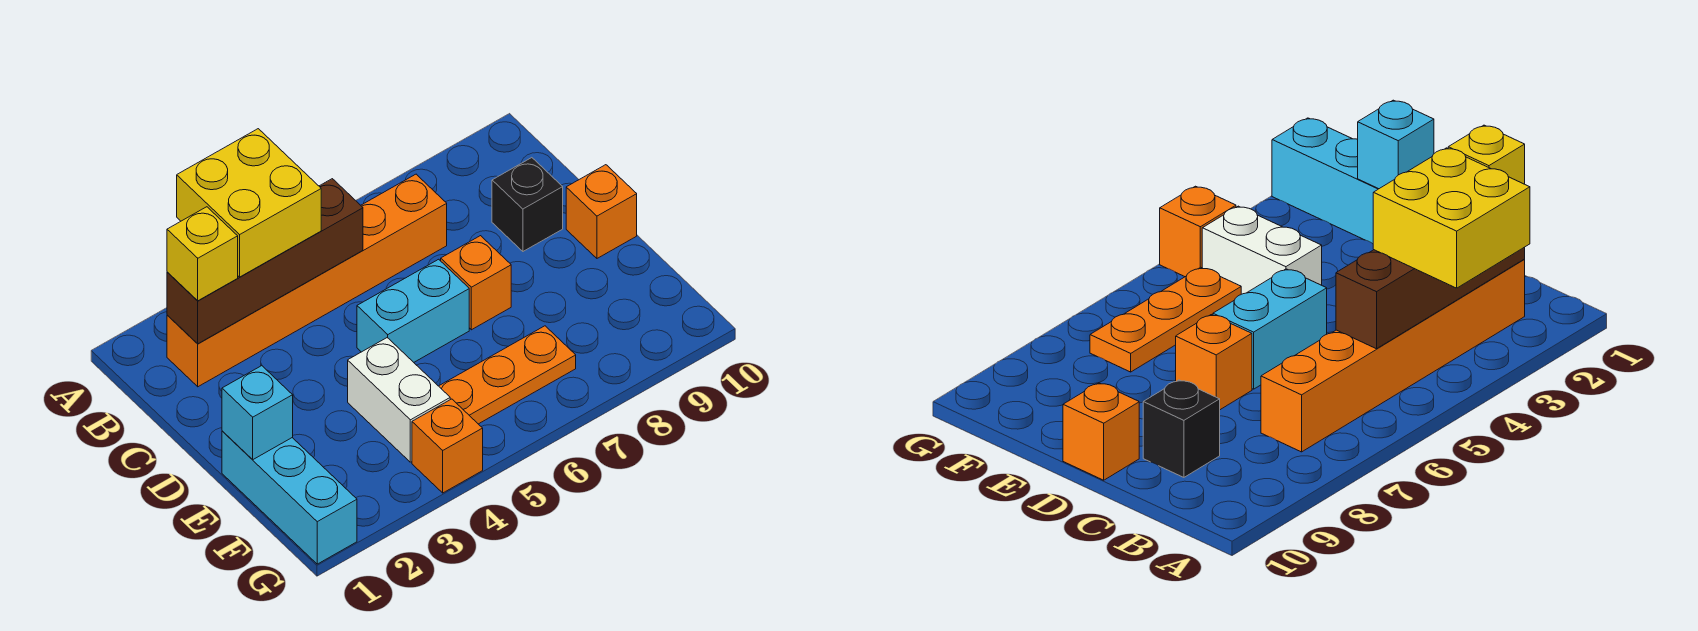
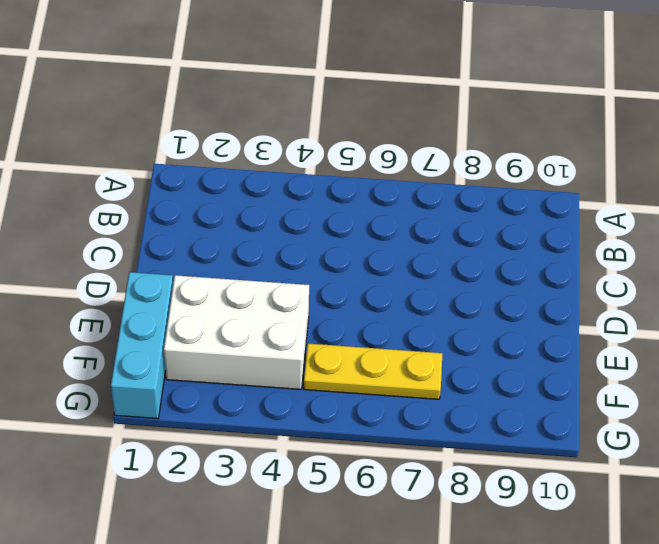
white brick E2:F4 level 1 -> white brick E4:F4 level 1
yellow plate F5:F7 level 1 -> orange plate F5:F7 level 1
none -> orange brick B2:B7 level 1
none -> black brick C9 level 1
none -> cyan brick D5:D6 level 1

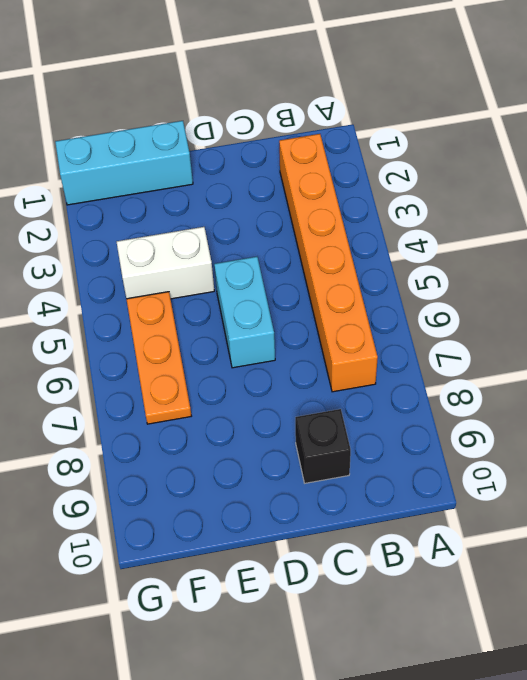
none -> orange brick D7 level 1
none -> orange brick D10 level 1
none -> orange brick G4 level 1

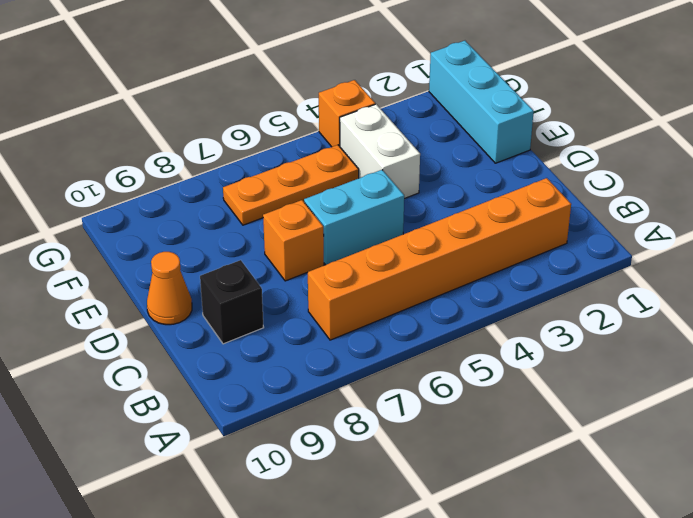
orange cone D10 level 1 -> orange brick D10 level 1
none -> brown brick B2:B5 level 2
none -> cyan brick E1 level 2
none -> yellow brick A3:B4 level 3

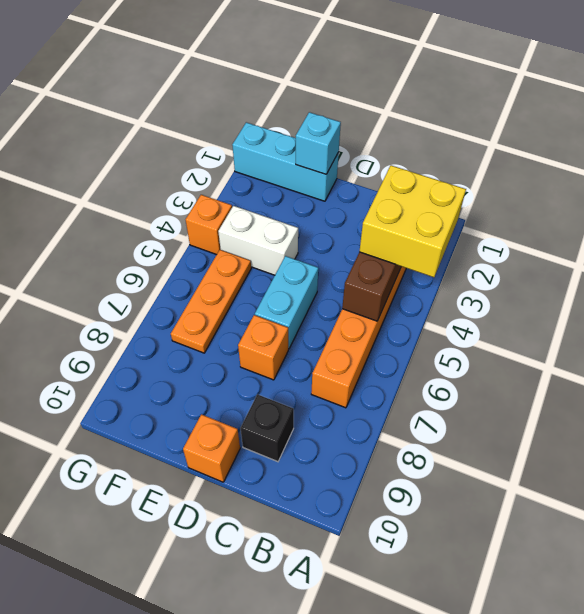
none -> yellow brick B2 level 3

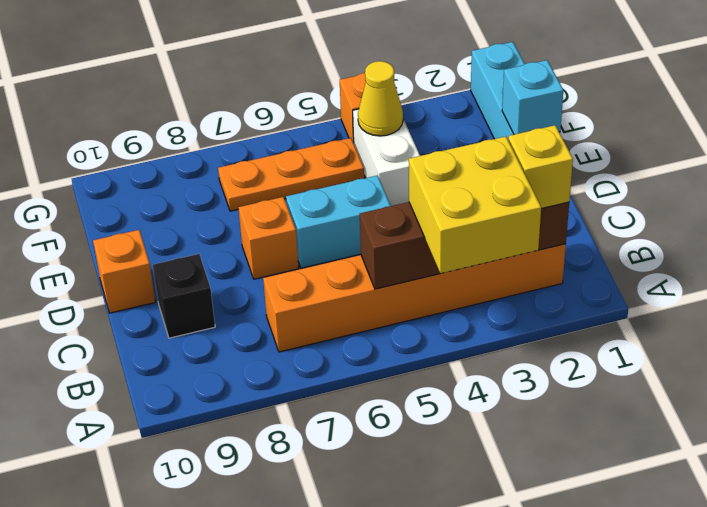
yellow cone F4 level 2 -> none

